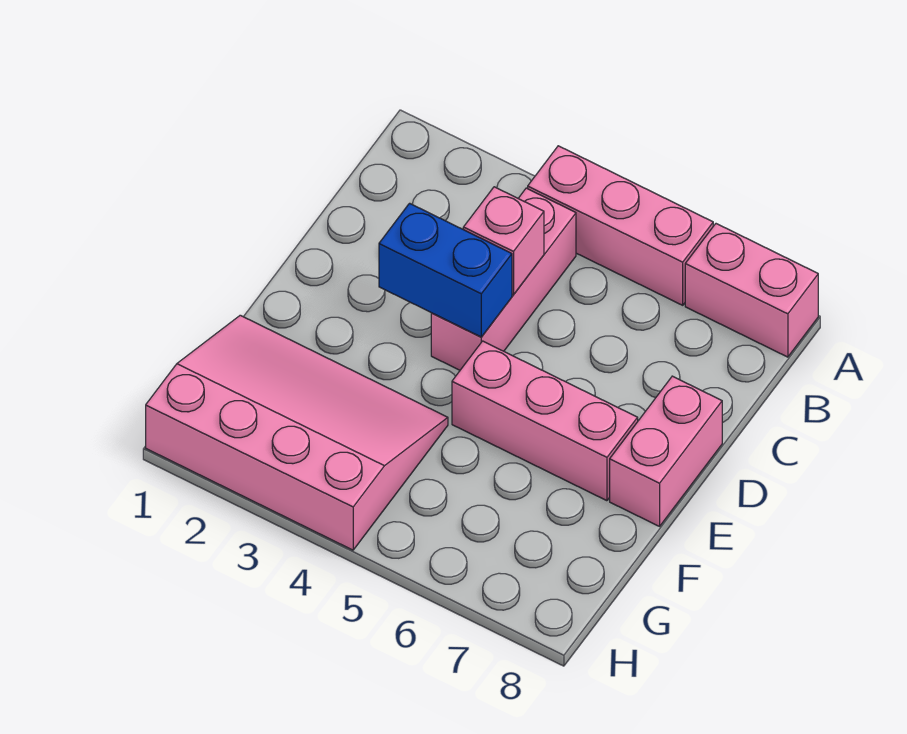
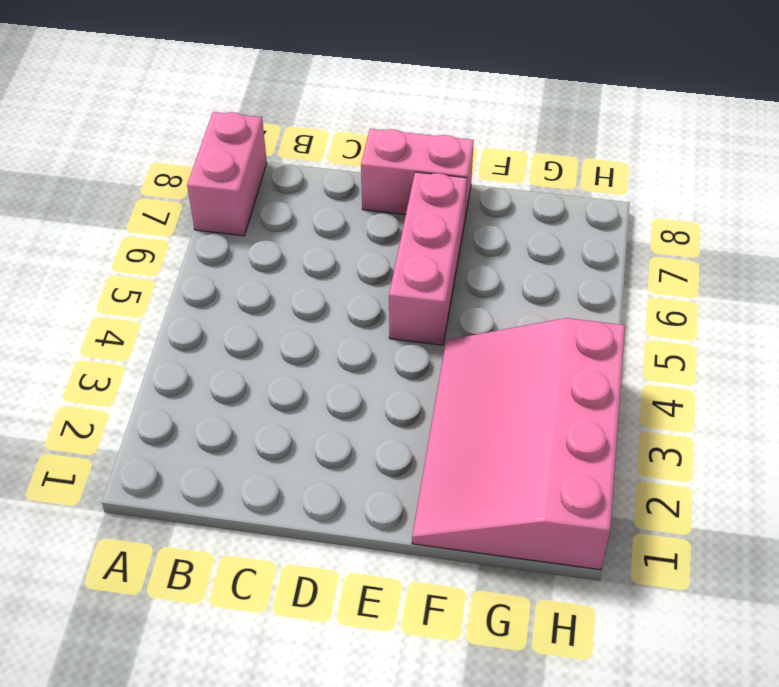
none -> pink brick A4:A6 level 1
none -> pink brick B4:D4 level 1

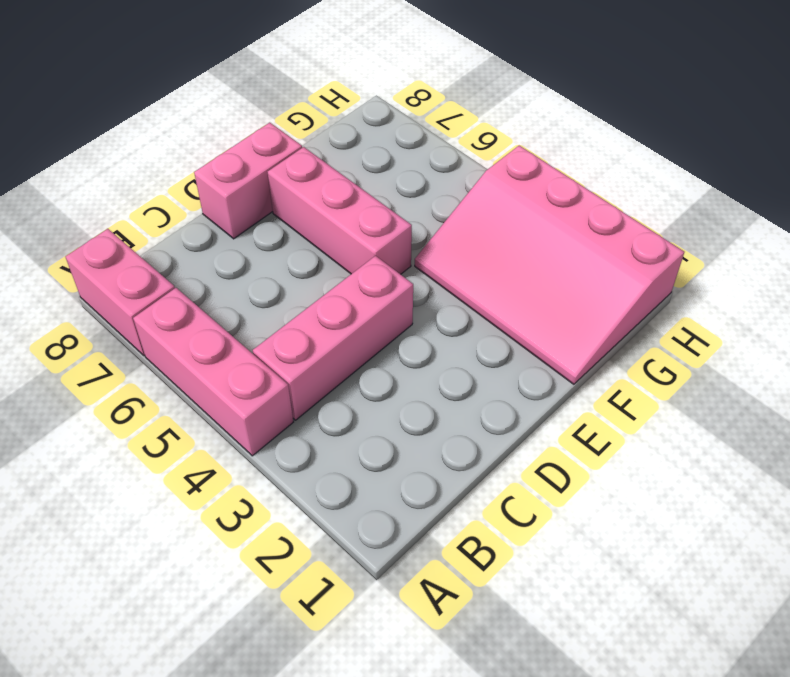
none -> pink brick C4 level 2
none -> blue brick D3:D4 level 2

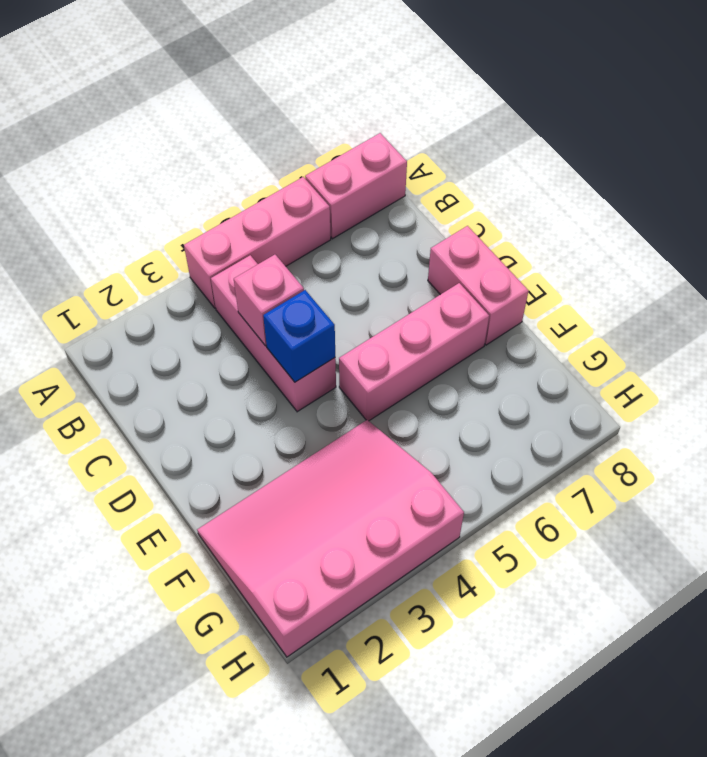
blue brick D4 level 2 -> blue brick D3:D4 level 2

